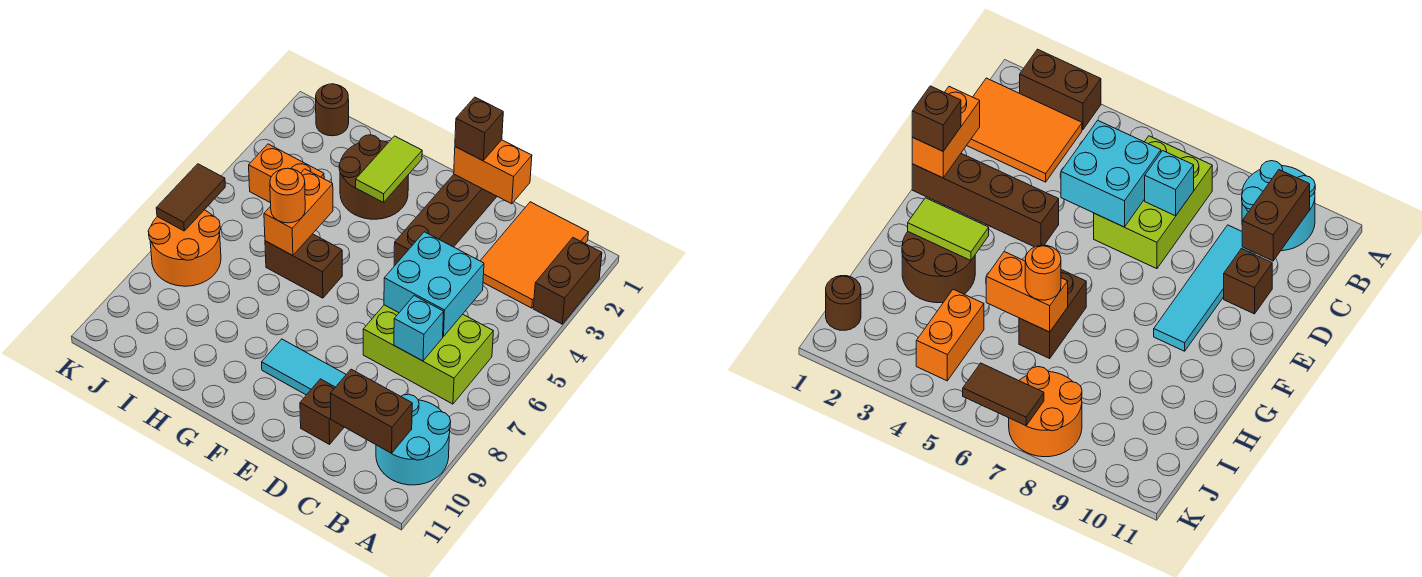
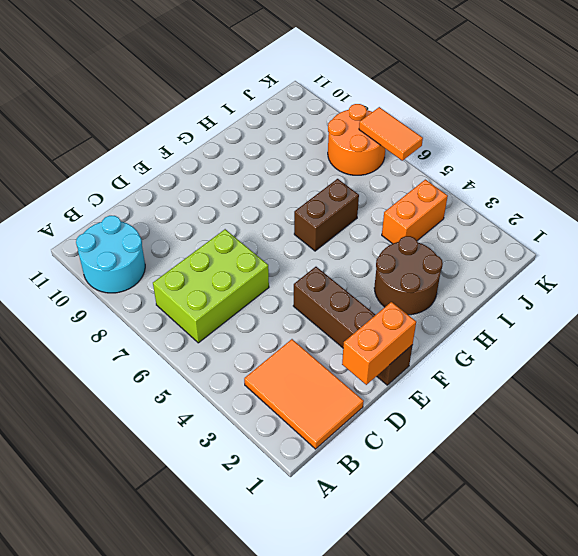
orange tile K6:K7 level 2 -> brown tile K6:K7 level 2
none -> brown brick A2:A3 level 1
none -> cyan tile C9:F9 level 1
none -> brown brick D10 level 1

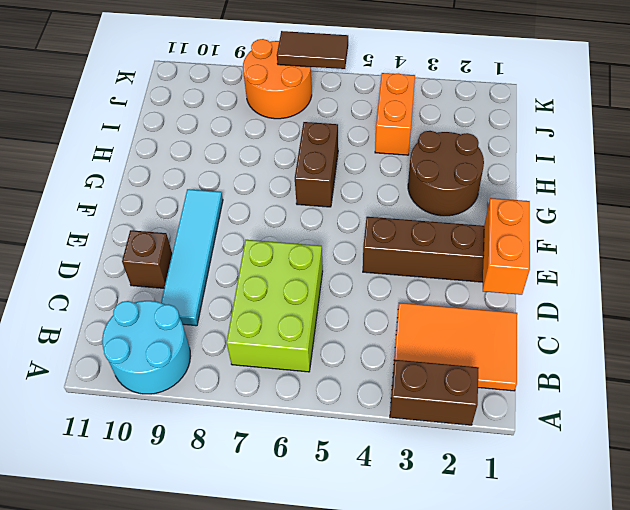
none -> brown round brick J1 level 1
none -> brown brick B10:C10 level 2
none -> cyan brick C5:D6 level 2

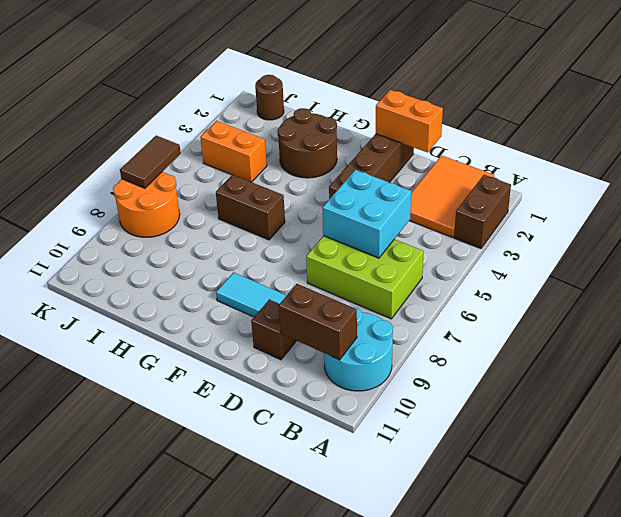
none -> cyan brick C7 level 2
none -> lime tile G2:G3 level 2
none -> orange brick H5:H6 level 2

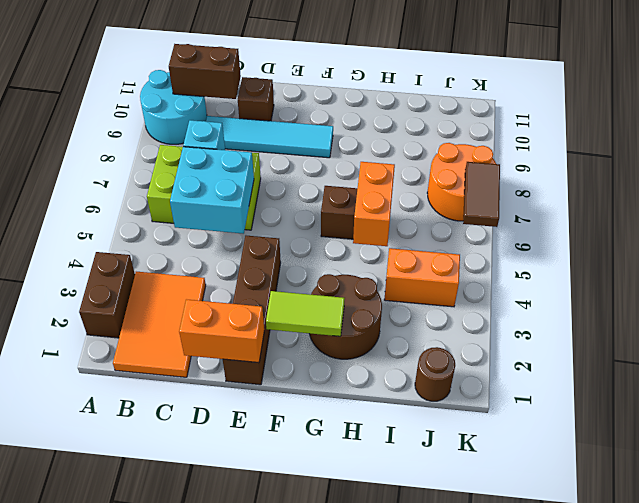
lime tile F2:G2 level 2 -> lime tile G2:G3 level 2
none -> brown brick E1 level 3
none -> orange round brick H6 level 3

